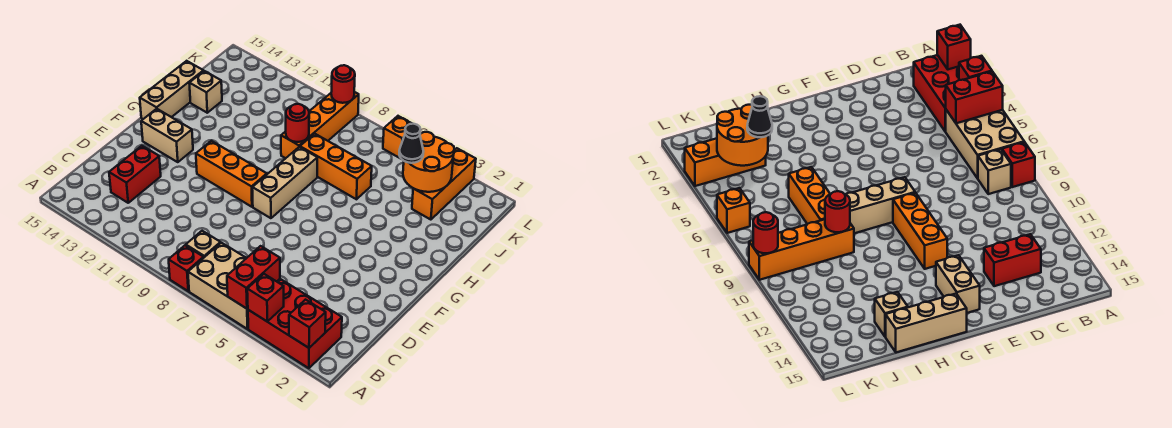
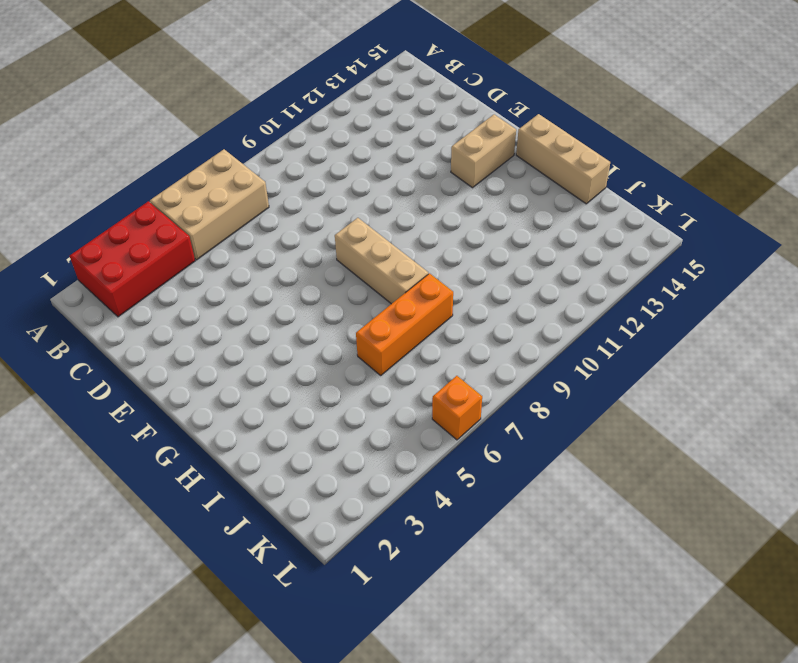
none -> red brick A8 level 1
none -> tan brick B8 level 1
none -> red brick C13:D13 level 1

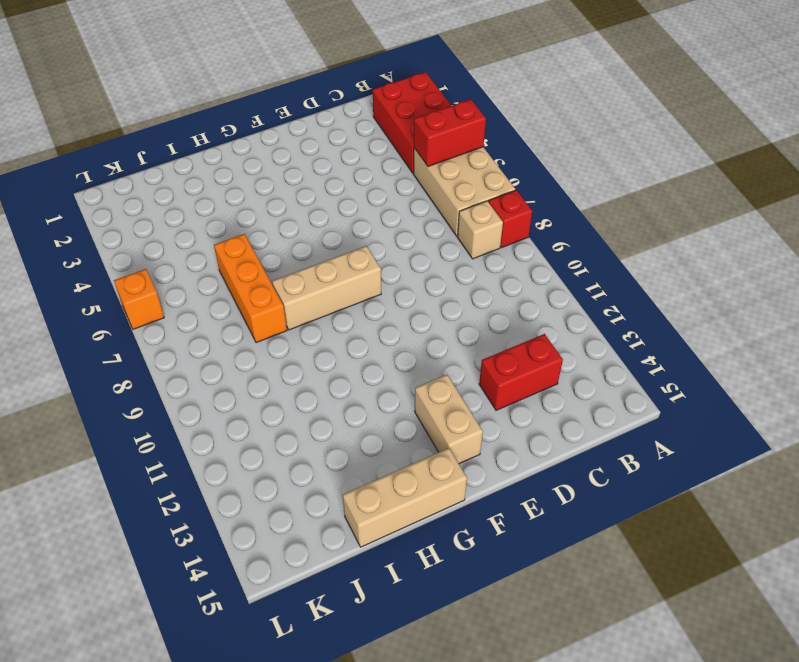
none -> orange brick F9:F11 level 1
none -> orange brick I9:L9 level 1
none -> tan brick I14 level 1

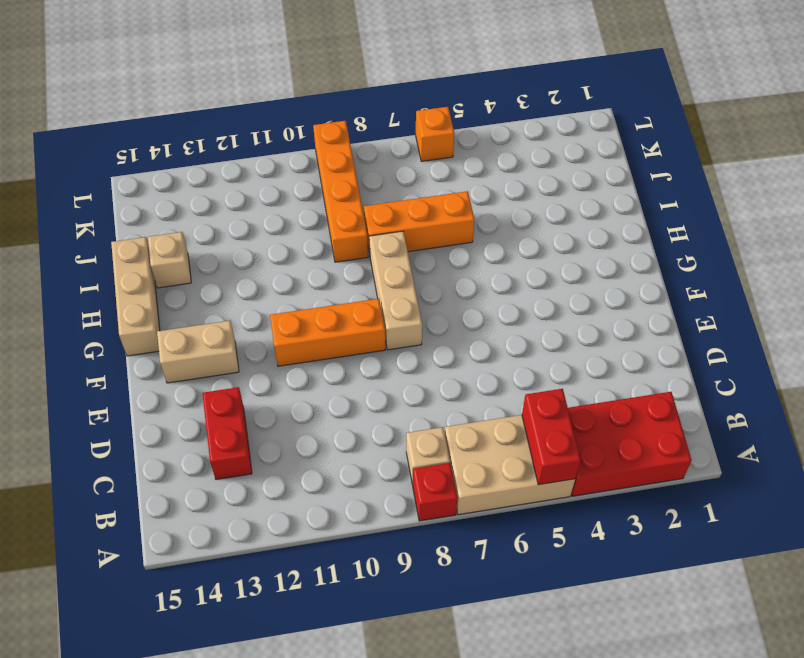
none -> orange brick J3:L3 level 1
none -> red brick A2 level 2
none -> red brick A4 level 2

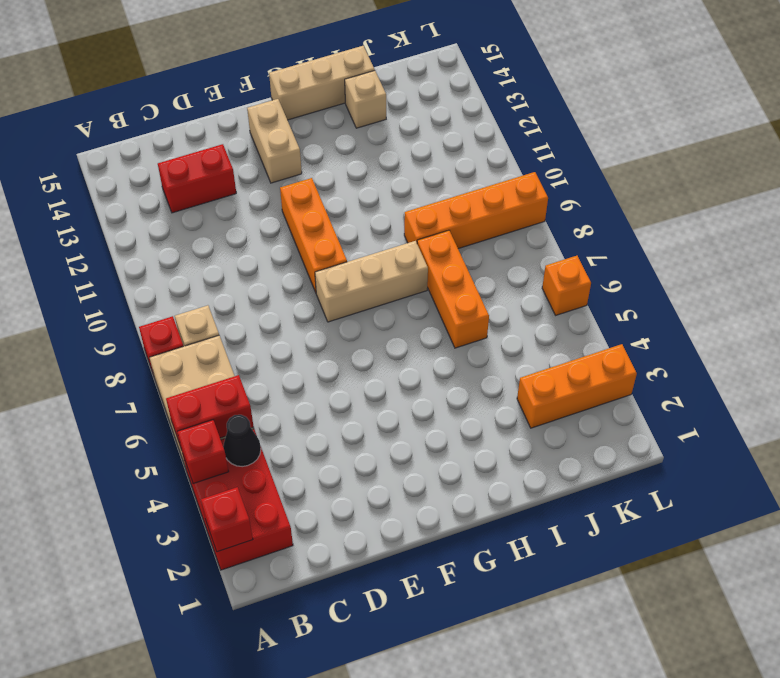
black cone B4 level 2 -> black cone J4 level 3
none -> red round brick I9 level 2
none -> orange round brick J3:K4 level 2
none -> red round brick L9 level 2

